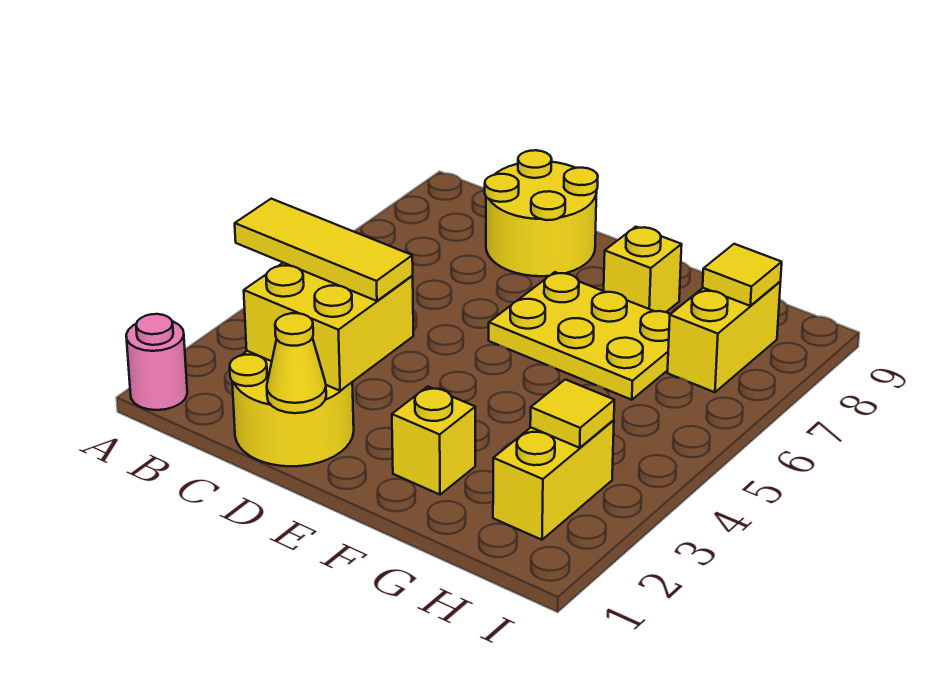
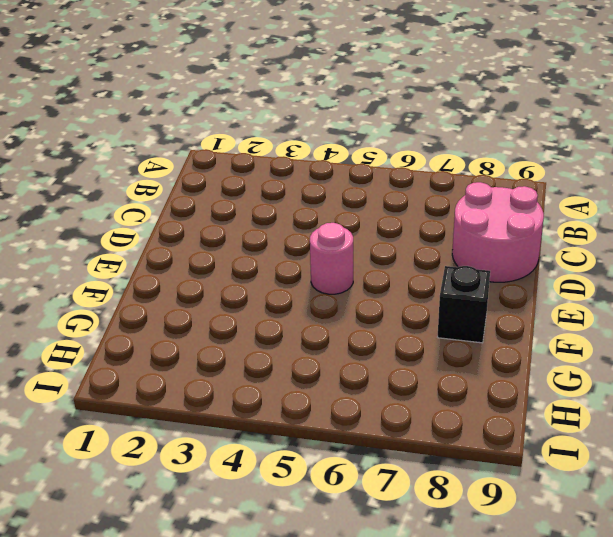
pink round brick C8:D9 level 1 -> yellow round brick C8:D9 level 1
pink round brick E5 level 1 -> pink round brick A1 level 1
black brick F8 level 1 -> yellow brick F8 level 1
none -> yellow round brick C1:D2 level 1
none -> yellow plate E6:G7 level 1
none -> yellow brick F2 level 1

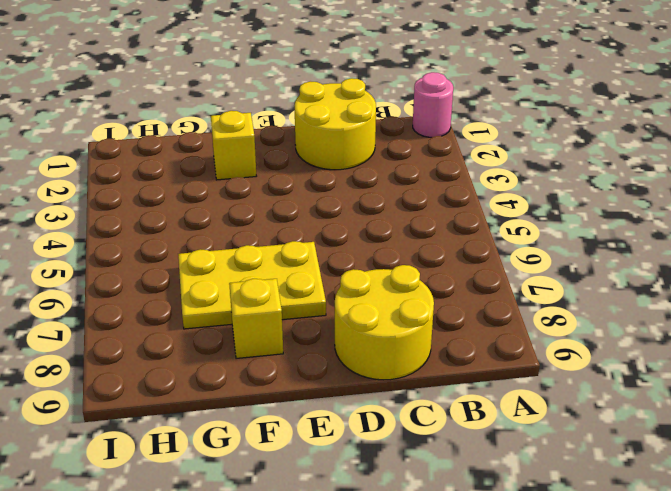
none -> yellow brick H2:H3 level 1
none -> yellow brick H7:H8 level 1
none -> yellow brick C2:D3 level 2

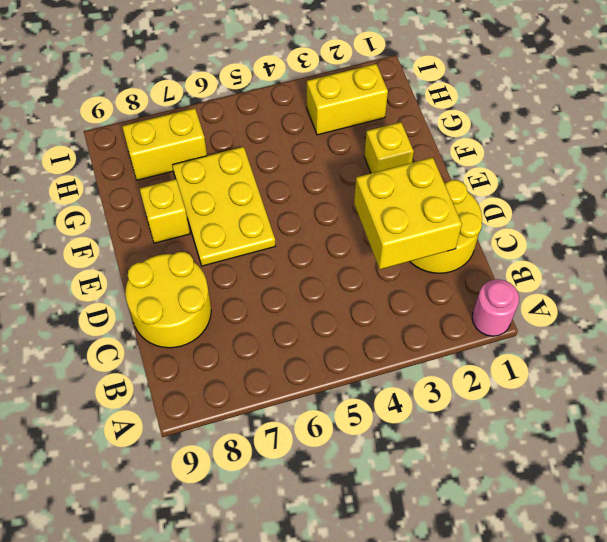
none -> yellow cone D1 level 2
none -> yellow tile H3 level 2
none -> yellow tile H8 level 2

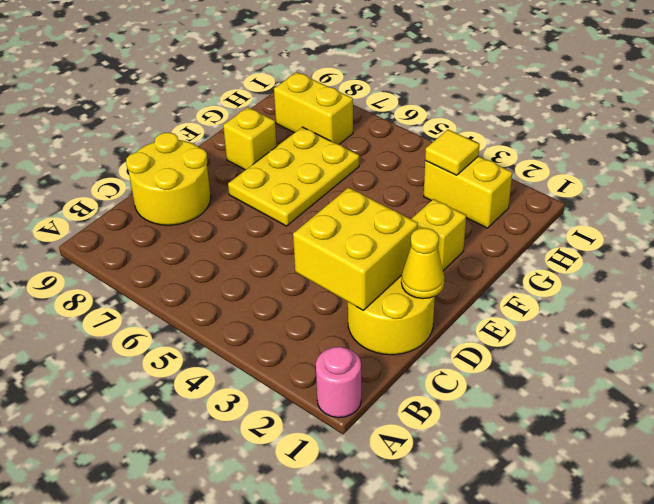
none -> yellow tile H8 level 2
none -> yellow tile B3:D3 level 3

